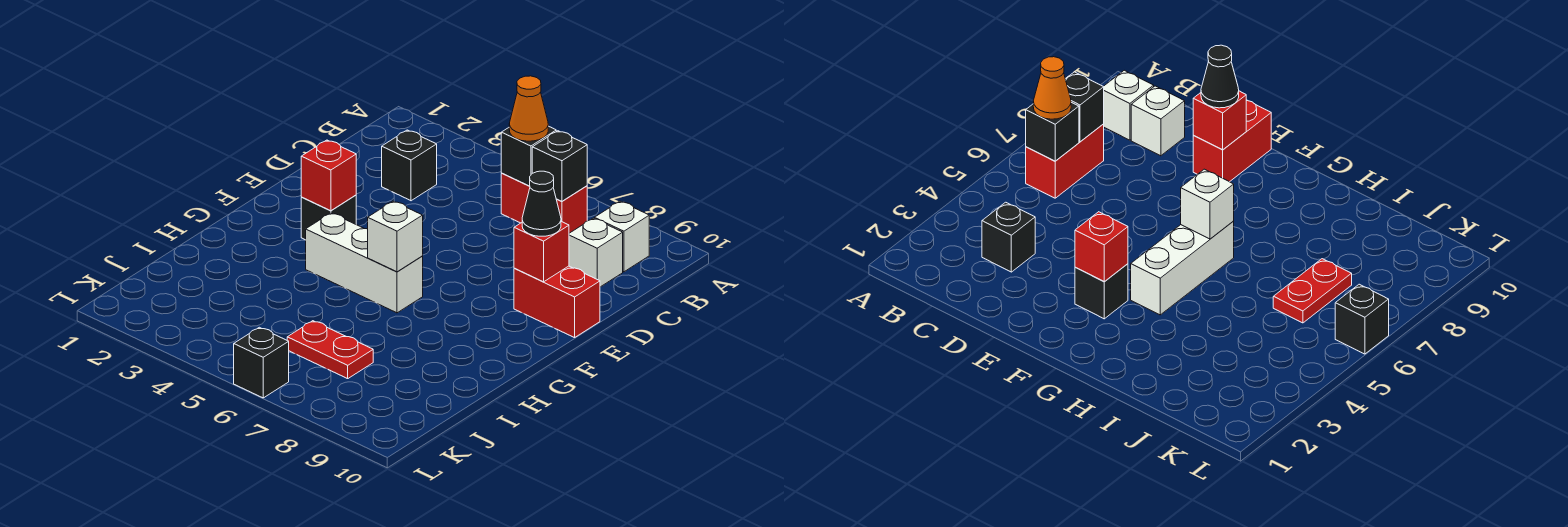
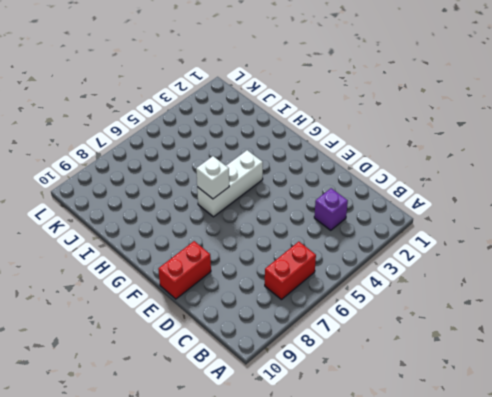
purple brick C3 level 1 -> black brick C3 level 1
none -> white brick B9 level 1
none -> white brick C9 level 1
none -> black brick F3 level 1

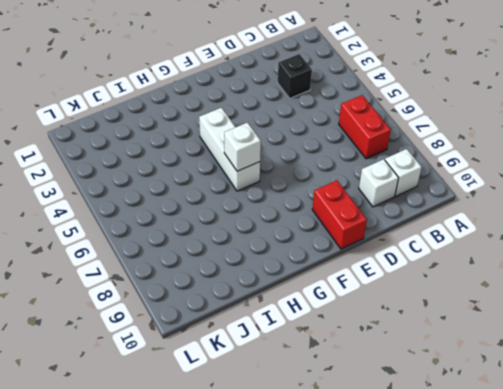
none -> black brick F3 level 1
none -> red plate J6:J7 level 1
none -> black brick L6 level 1

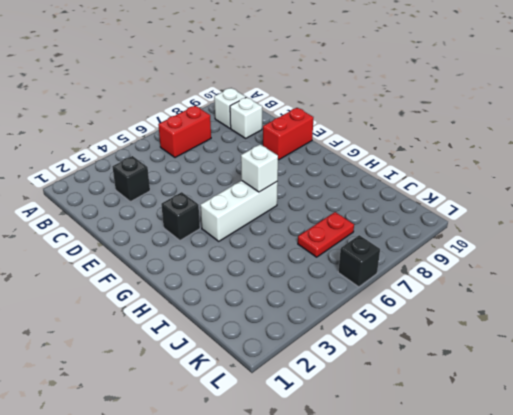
none -> black brick B6 level 2
none -> black brick B7 level 2
none -> red brick E9 level 2

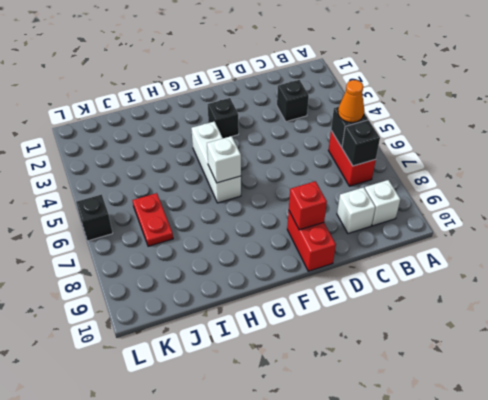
none -> red brick F3 level 2
none -> black cone E9 level 3

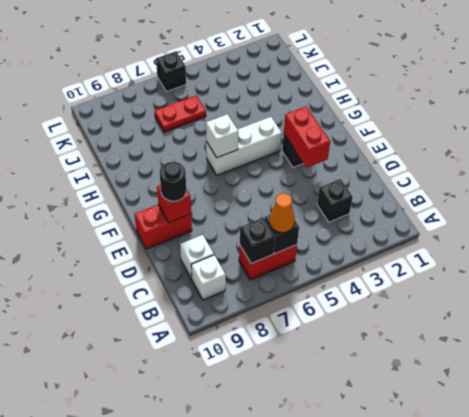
red brick E3:F3 level 2 -> red brick F3 level 2
black round brick E9 level 3 -> black cone E9 level 3

